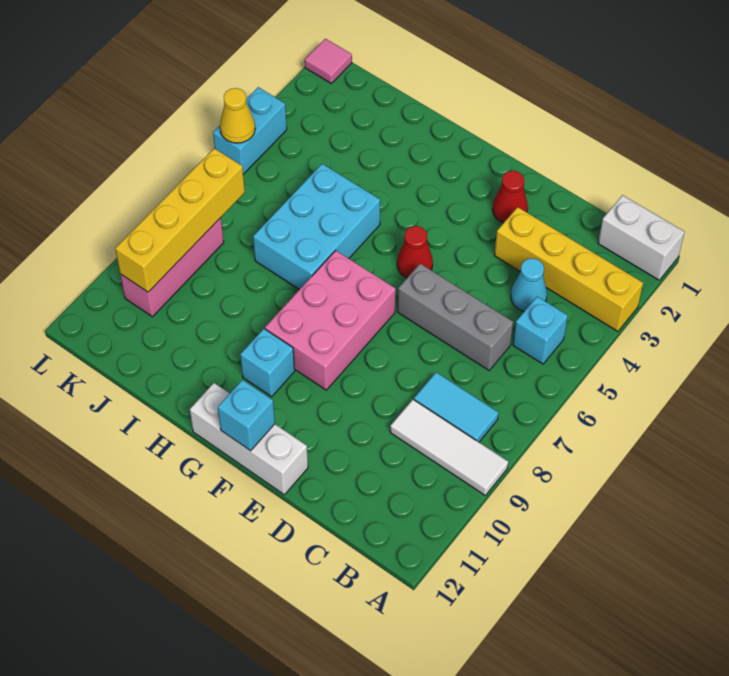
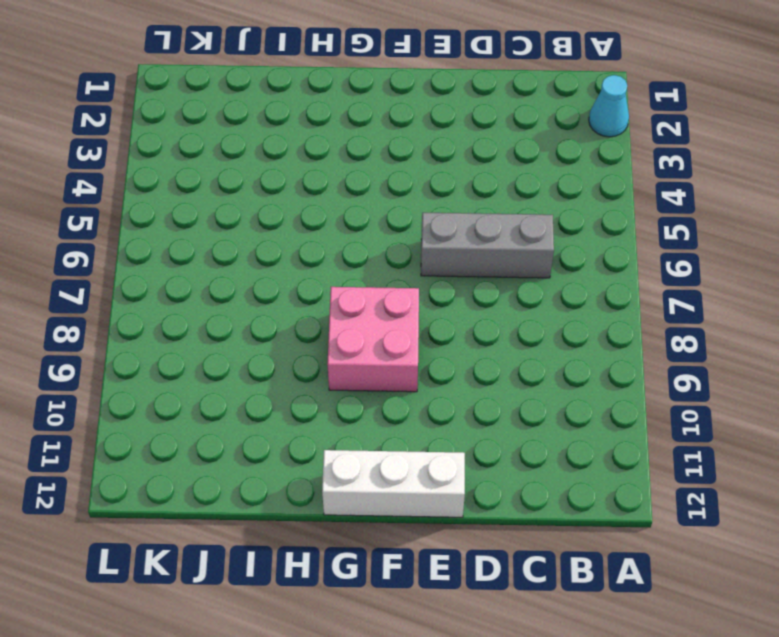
cyan cone A2 level 1 -> cyan cone C4 level 1
pink brick F8:G9 level 1 -> pink brick F7:G9 level 1
none -> white brick A1:B1 level 1
none -> yellow brick A3:D3 level 1
none -> white tile A9:C9 level 1

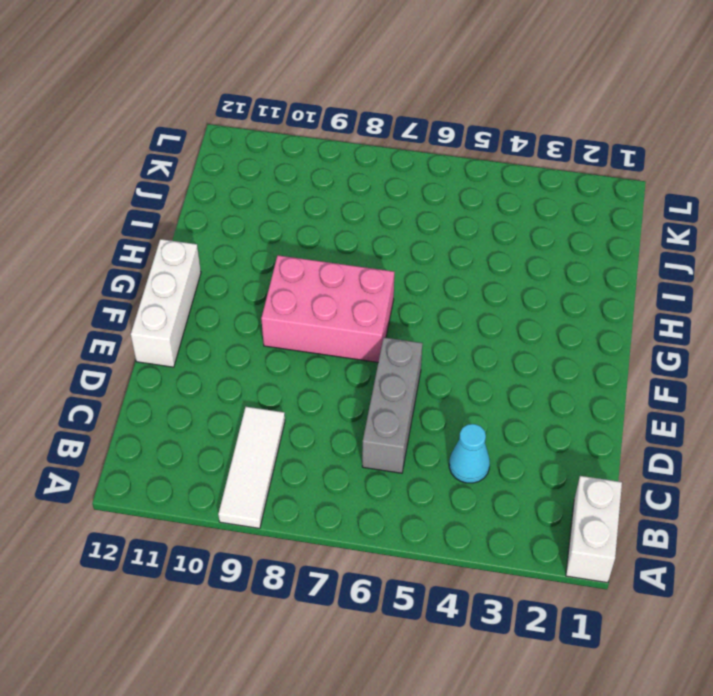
none -> yellow brick A3:D3 level 1
none -> cyan brick B5 level 1
none -> cyan tile B8:C8 level 1

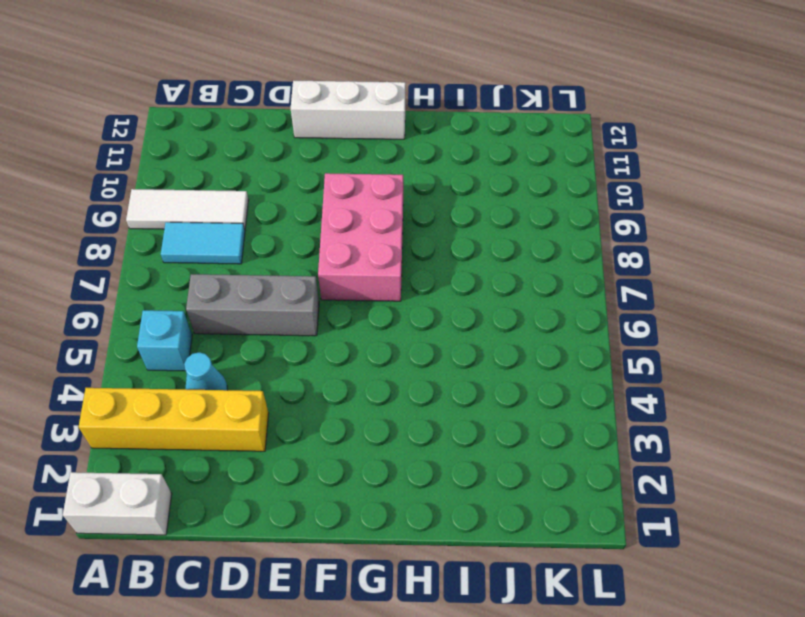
none -> red cone E2 level 1
none -> red cone F5 level 1
none -> cyan brick G10 level 1

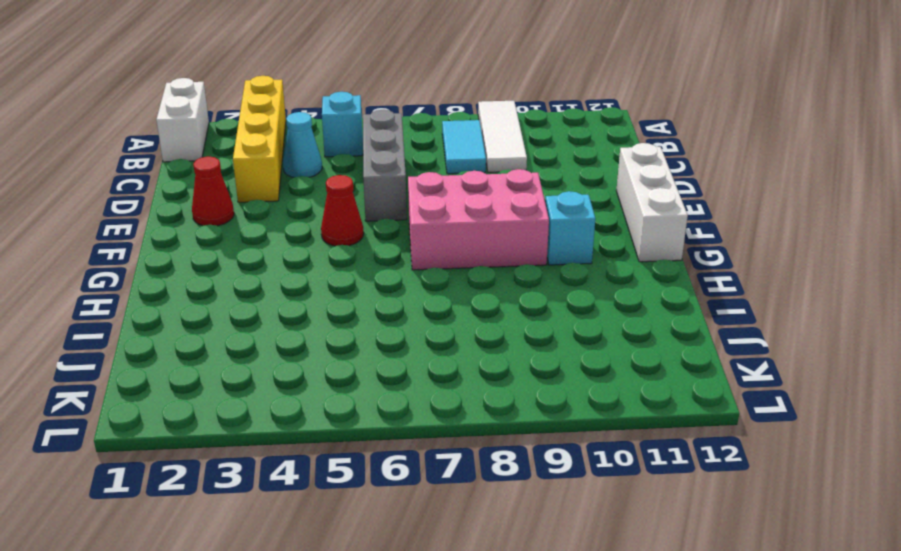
none -> cyan brick H5:I7 level 1
none -> pink brick K8:K10 level 1
none -> pink tile L1 level 1

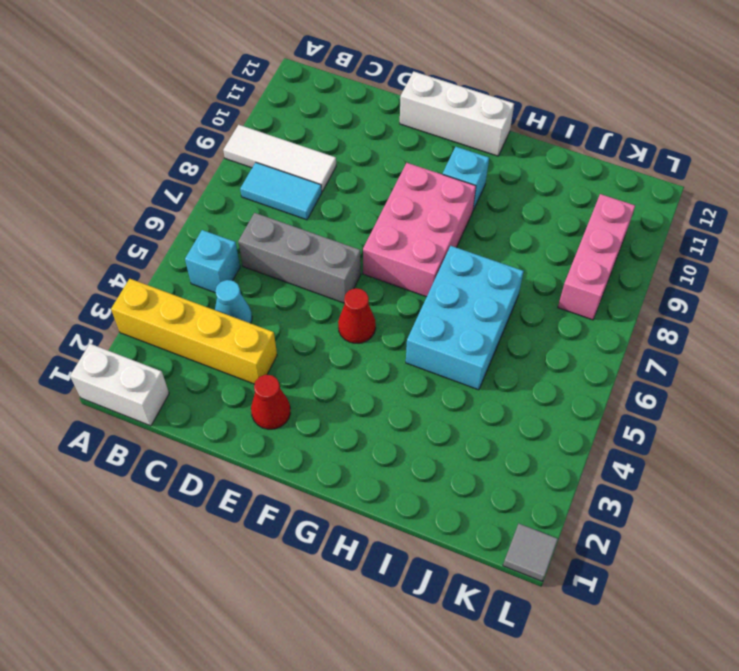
grey tile L1 level 1 -> pink tile L1 level 1
none -> cyan brick L4:L5 level 1
none -> cyan brick F12 level 2
none -> yellow brick K7:K10 level 2

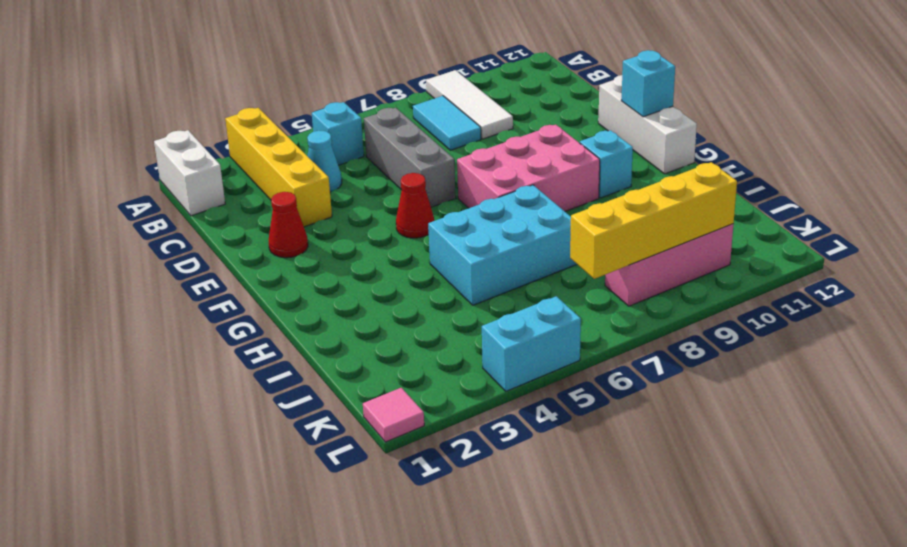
none -> yellow cone L5 level 2

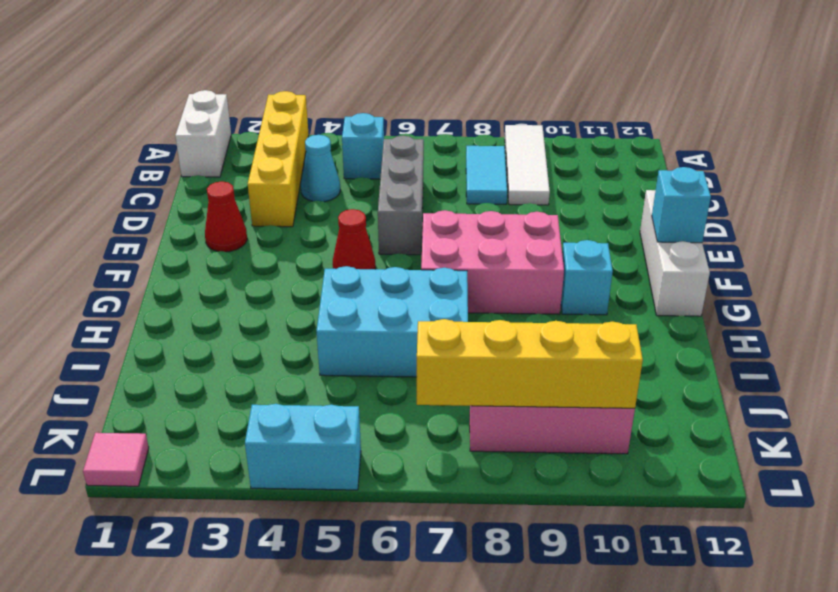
none -> yellow cone L5 level 2

